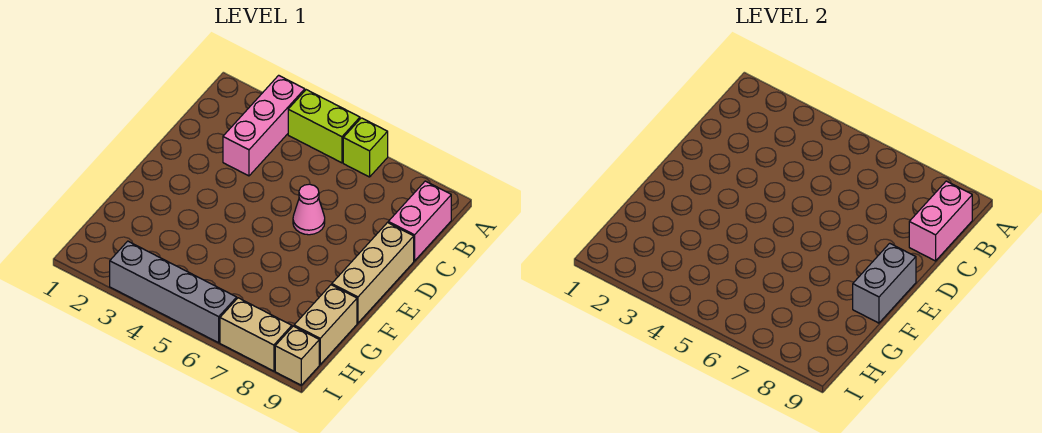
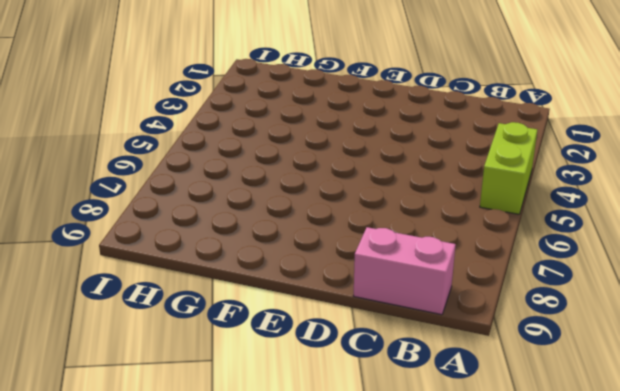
none -> pink brick A3:C3 level 1
none -> lime brick A6 level 1
none -> pink cone D6 level 1

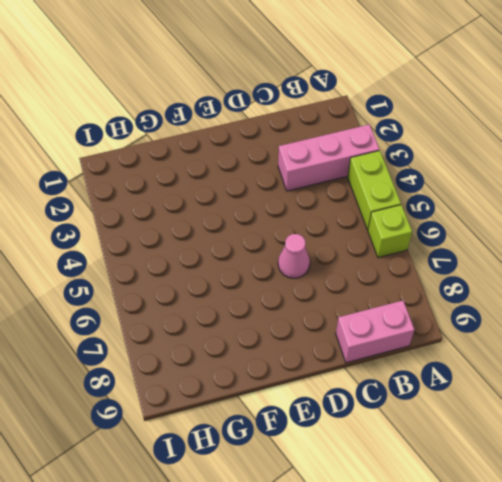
none -> tan brick D9:F9 level 1
none -> tan brick G9:H9 level 1
none -> grey brick I3:I6 level 1

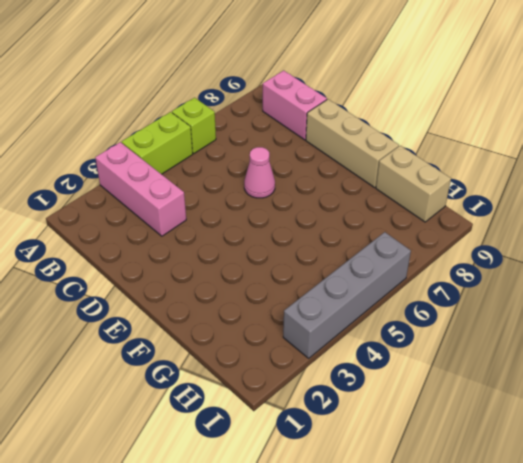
none -> tan brick I7:I8 level 1
none -> tan brick I9 level 1
none -> pink brick B9:C9 level 2

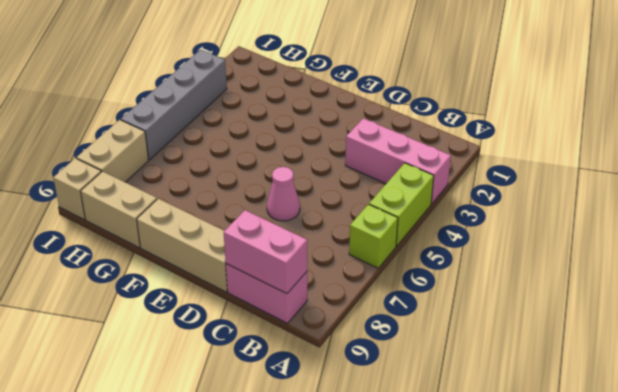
none -> grey brick E9:F9 level 2

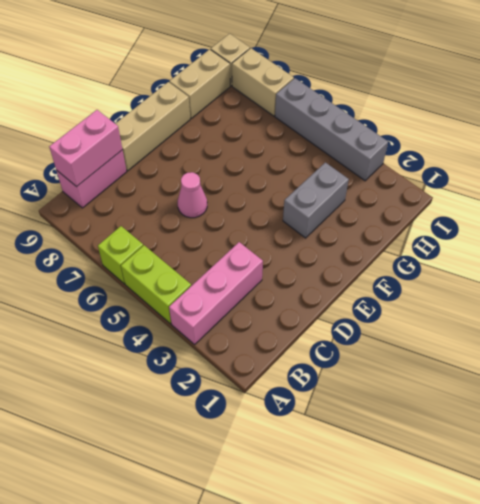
grey brick F3:G3 level 1 -> grey brick E9:F9 level 2

